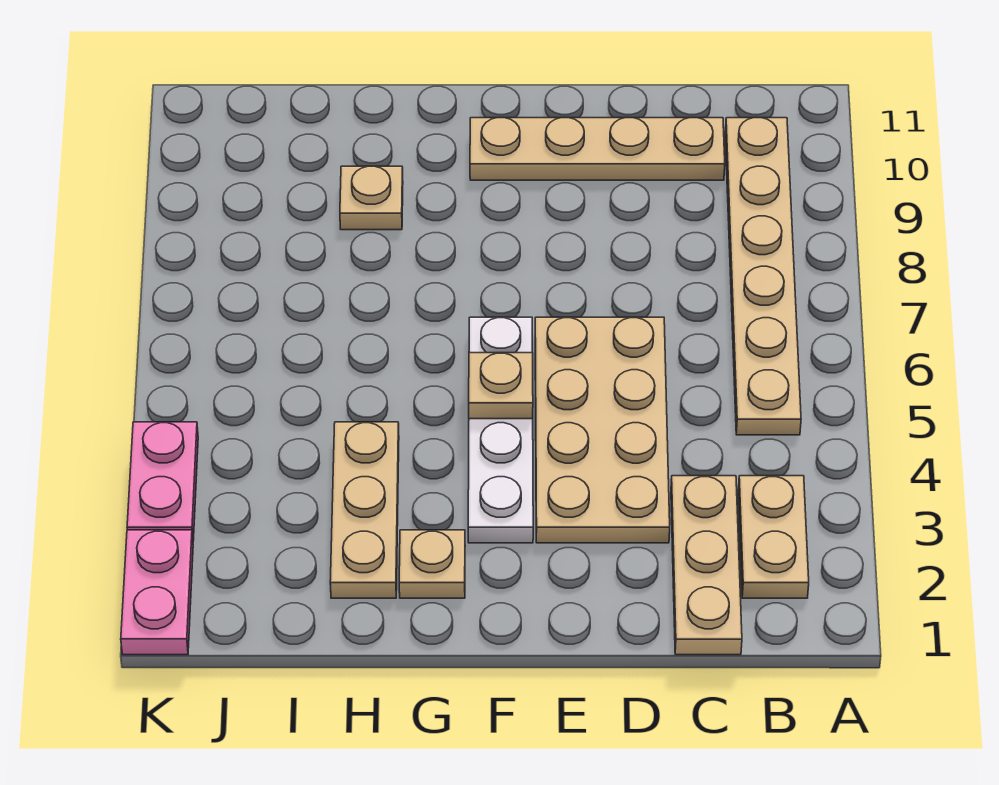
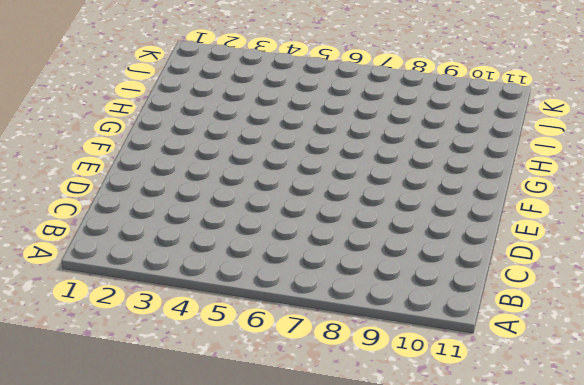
none -> tan plate B2:B3 level 1
none -> tan plate B5:B10 level 1
none -> tan plate C1:C3 level 1

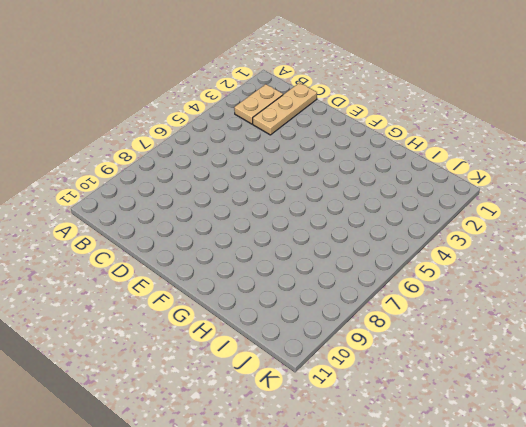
none -> tan plate B5:B10 level 1
none -> tan plate C10:F10 level 1
none -> tan plate D3:E6 level 1

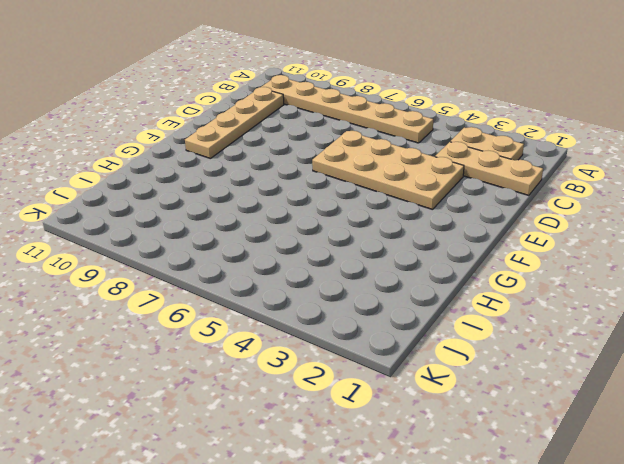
none -> white plate F3:F6 level 1
none -> tan plate G2 level 1
none -> tan plate H2:H4 level 1

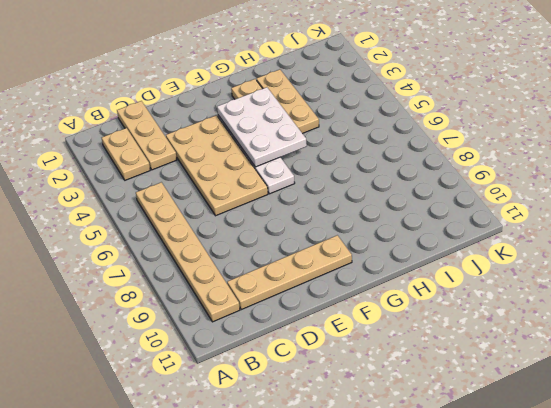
white plate F3:G5 level 2 -> tan plate F5 level 2
none -> tan plate H9 level 1
none -> pink plate K1:K2 level 1
none -> pink plate K3:K4 level 1

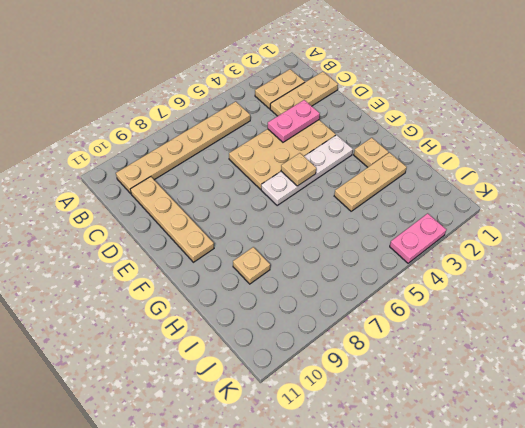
pink plate D3:D4 level 2 -> pink plate K1:K2 level 1

